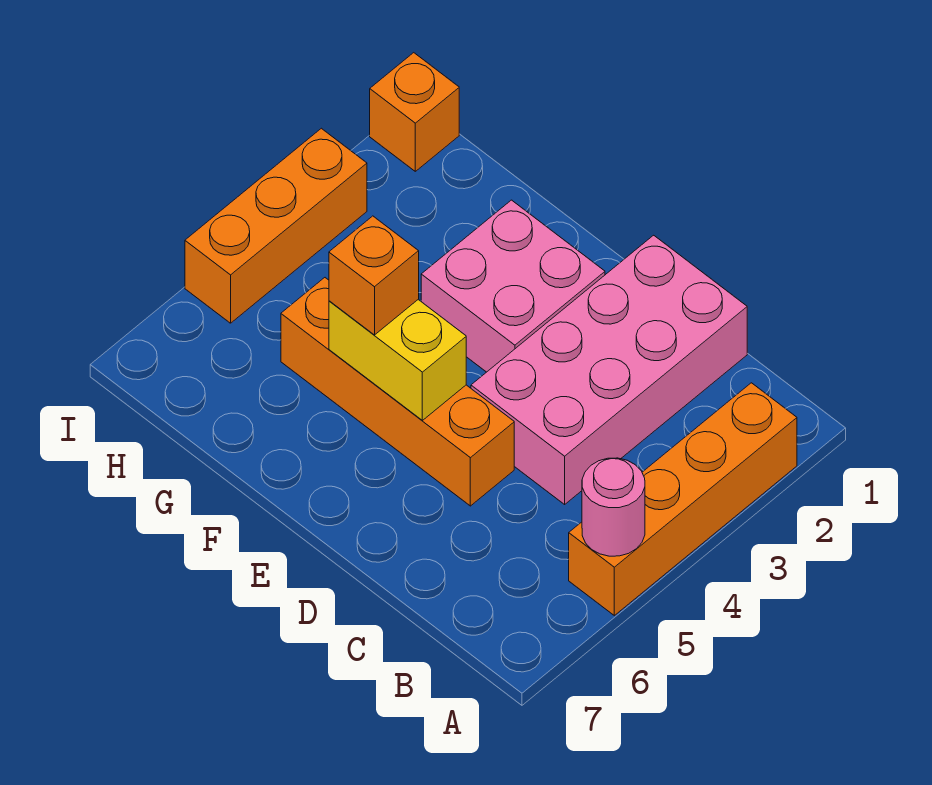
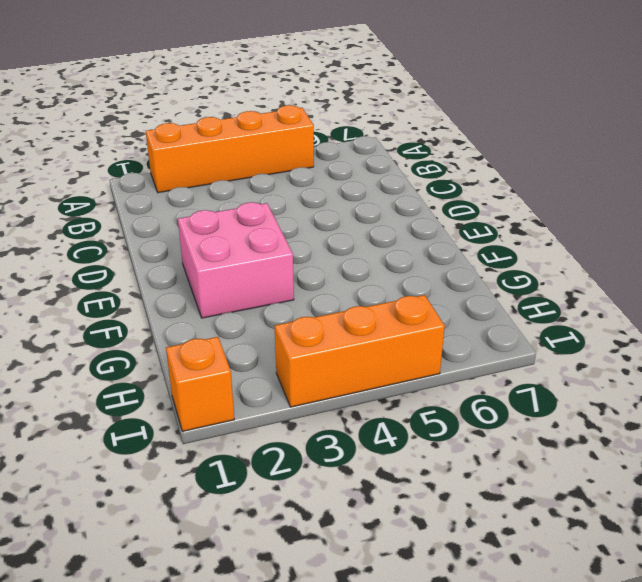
none -> pink brick C1:D4 level 1
none -> orange brick D5:G5 level 1

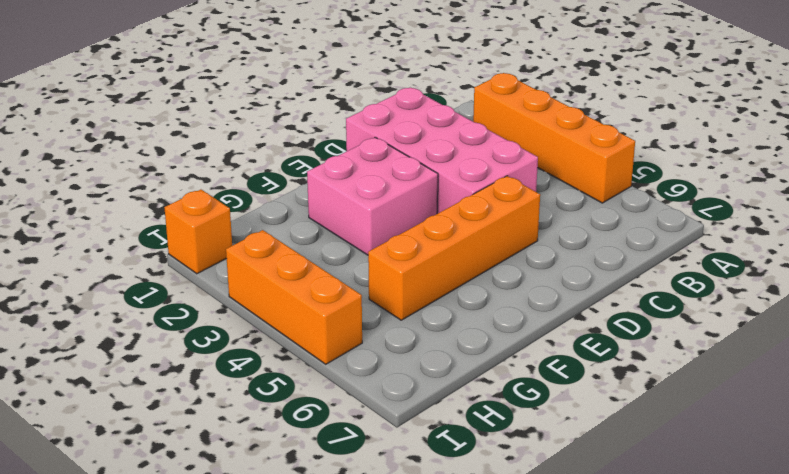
none -> pink round brick A5 level 2
none -> yellow brick E5:F5 level 2

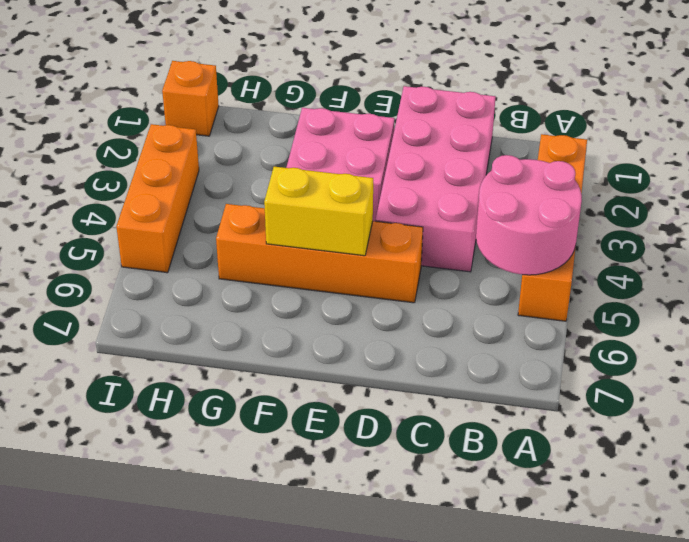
pink round brick A4:B5 level 2 -> pink round brick A5 level 2
none -> orange brick F5 level 3

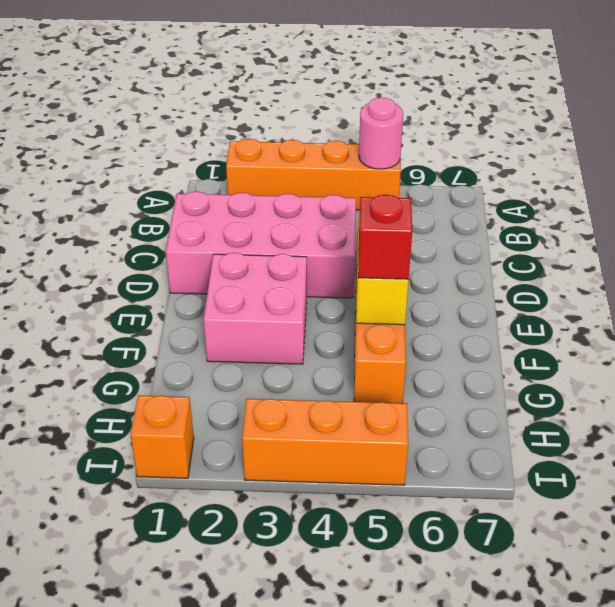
red brick F5 level 3 -> orange brick F5 level 3

